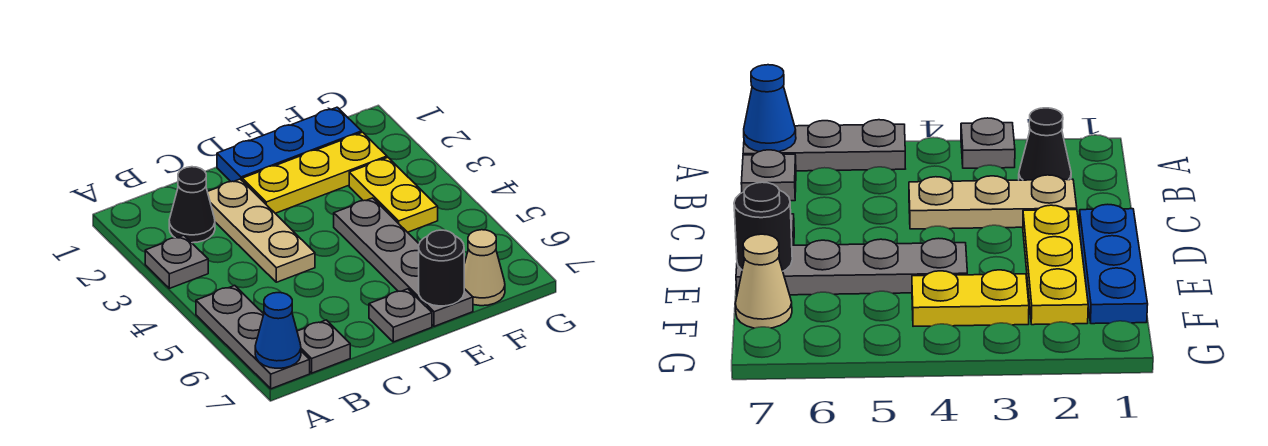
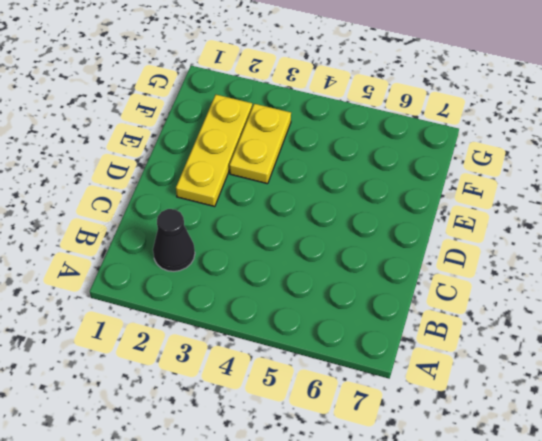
yellow plate E3:F3 level 1 -> yellow plate F3:F4 level 1
none -> grey plate A3 level 1
none -> grey plate A5:A7 level 1
none -> grey plate B7 level 1

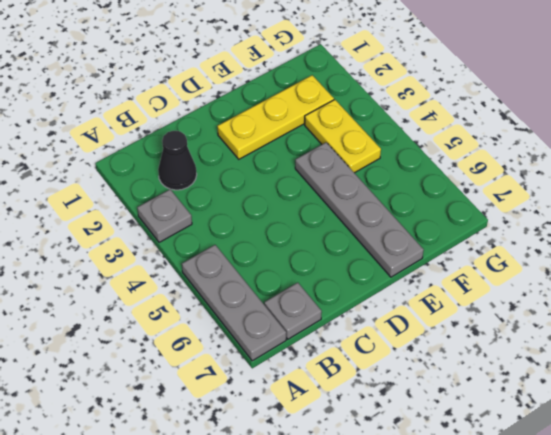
none -> tan plate C2:C4 level 1
none -> blue plate D1:F1 level 1
none -> grey plate D7 level 1

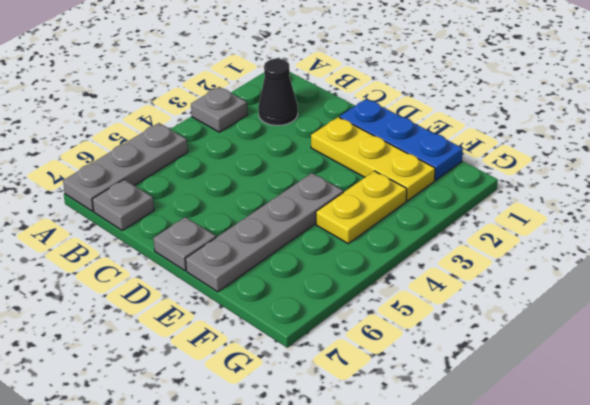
none -> tan plate C2:C4 level 1
none -> tan cone F7 level 1
none -> blue cone A7 level 2

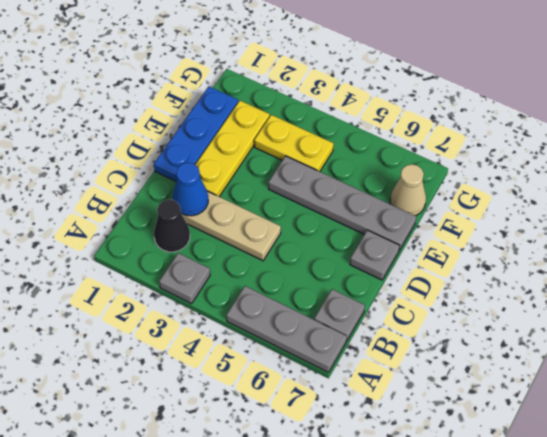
blue cone C2 level 2 -> blue cone A7 level 2
none -> black round brick E7 level 2

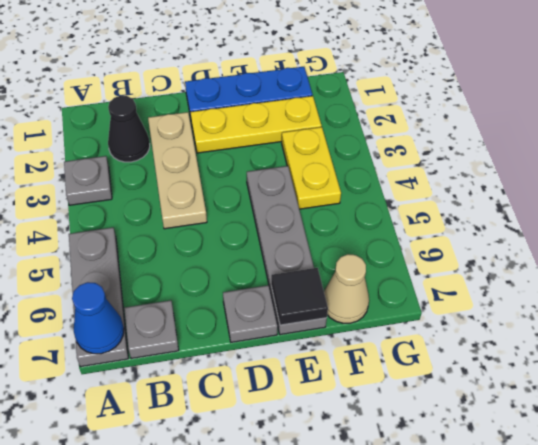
black tile E7 level 2 -> black round brick E7 level 2

